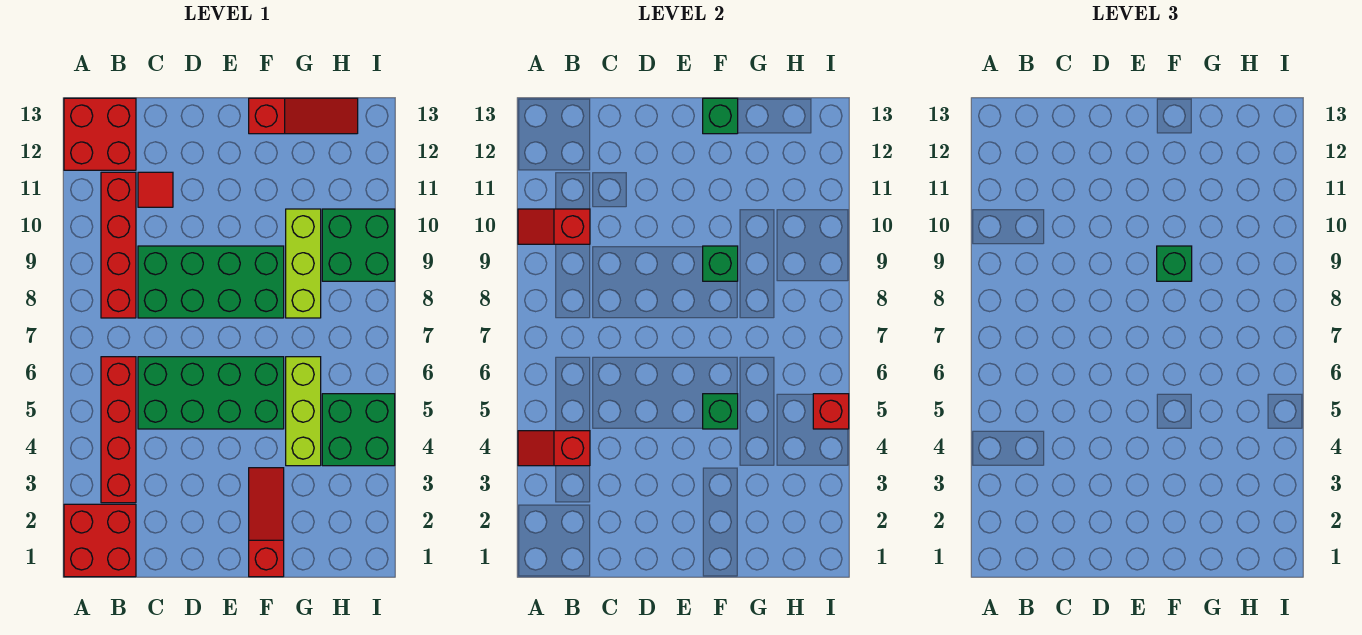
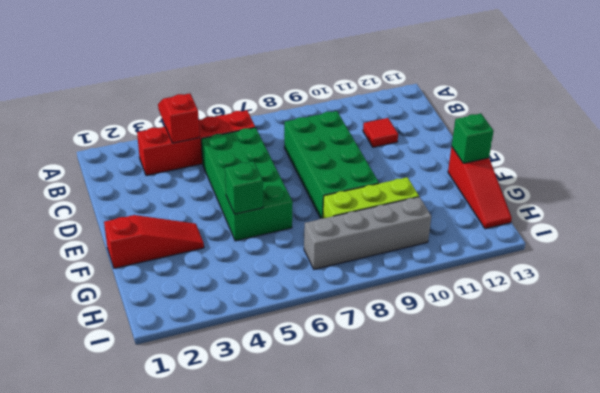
grey brick H7:H10 level 1 -> green brick H9:I10 level 1
none -> red brick A1:B2 level 1
none -> red brick A12:B13 level 1
none -> red brick B8:B11 level 1

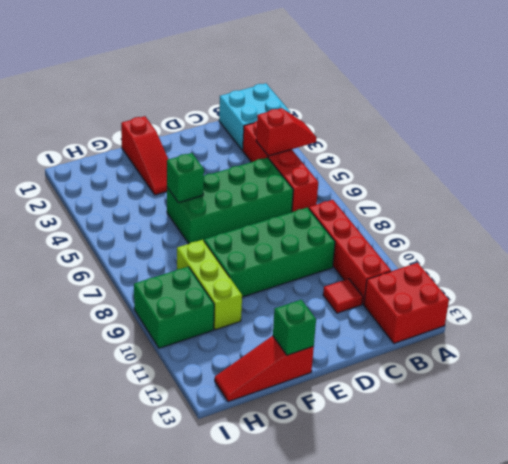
cyan brick A1:B2 level 1 -> red brick A1:B2 level 1
none -> lime brick G4:G6 level 1
none -> green brick H4:I5 level 1
none -> red slope A10:B10 level 2 top B

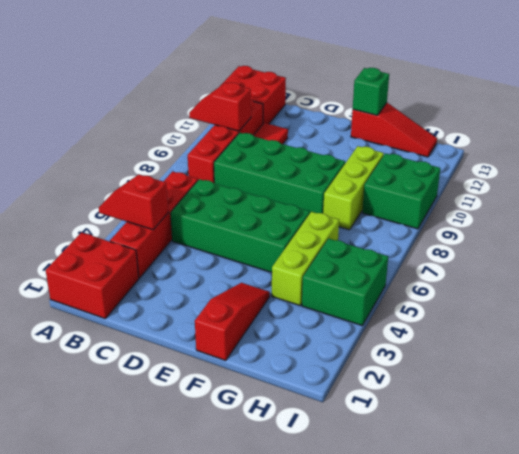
none -> green brick F5 level 2
none -> green brick F9 level 2
none -> red brick I5 level 2

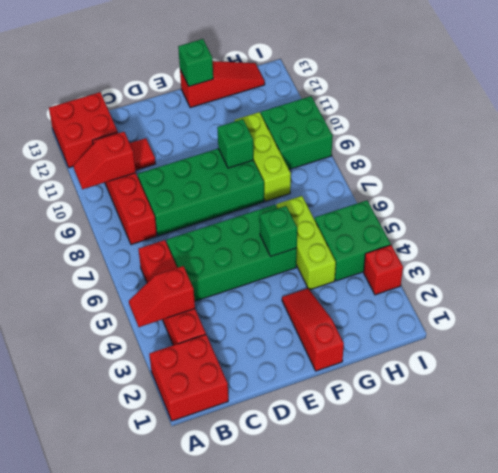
red brick I3 level 1 -> red brick I5 level 2
none -> green brick F9 level 3

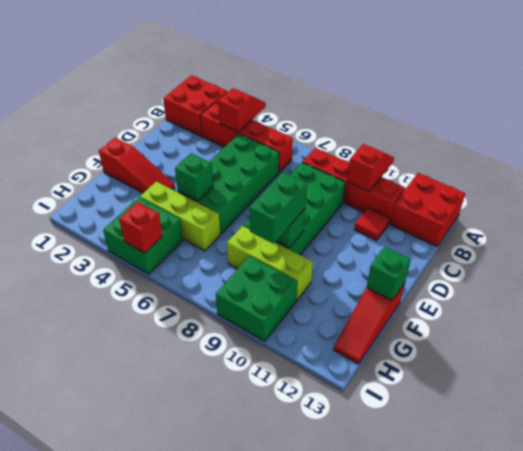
green brick F9:G9 level 3 -> green brick F9 level 3

